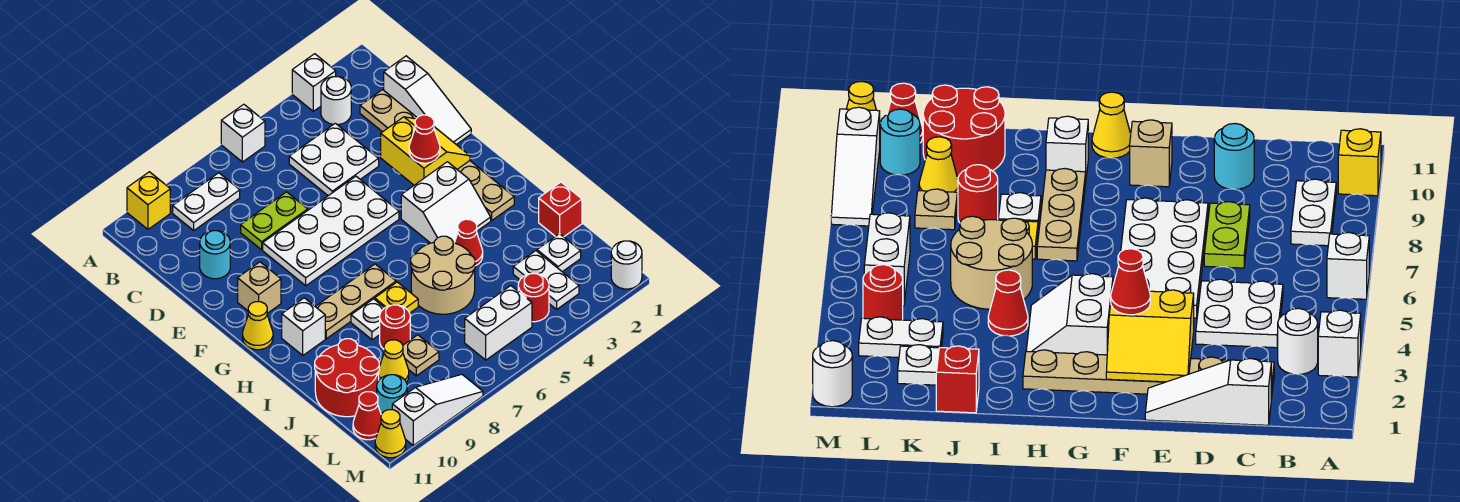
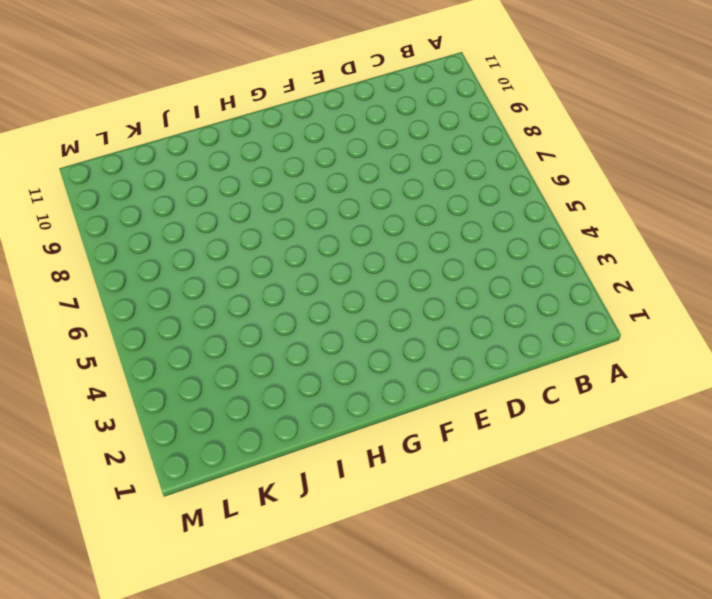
none -> white brick A3 level 1
none -> white brick A6 level 1
none -> yellow brick A10 level 1
none -> white round brick B3 level 1

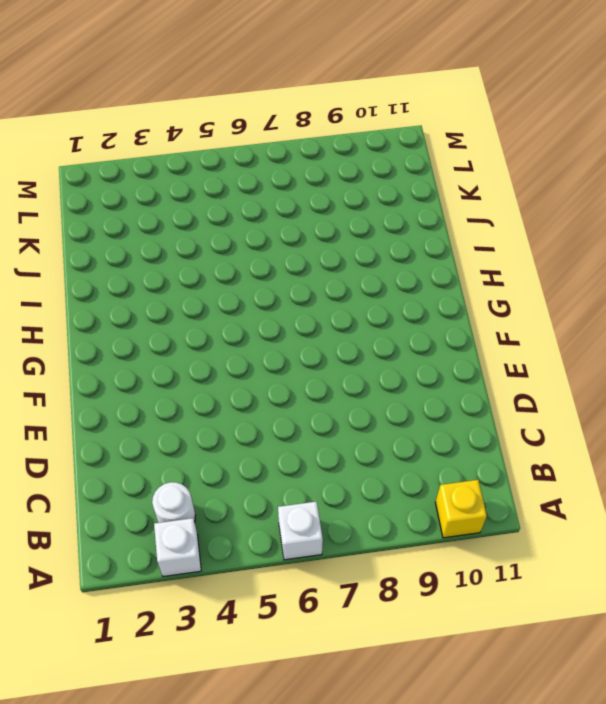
none -> white plate B8:B9 level 1
none -> white slope C1:E1 level 1 top C
none -> tan plate C2:H2 level 1
none -> white plate C4:D5 level 1

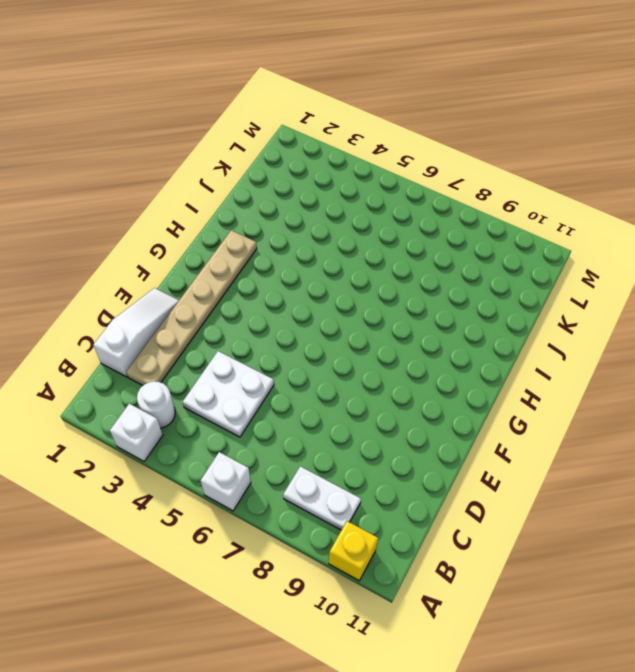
none -> lime plate D7:D8 level 1
none -> cyan round brick D10 level 1
none -> white plate E5:F8 level 1
none -> tan brick F10 level 1

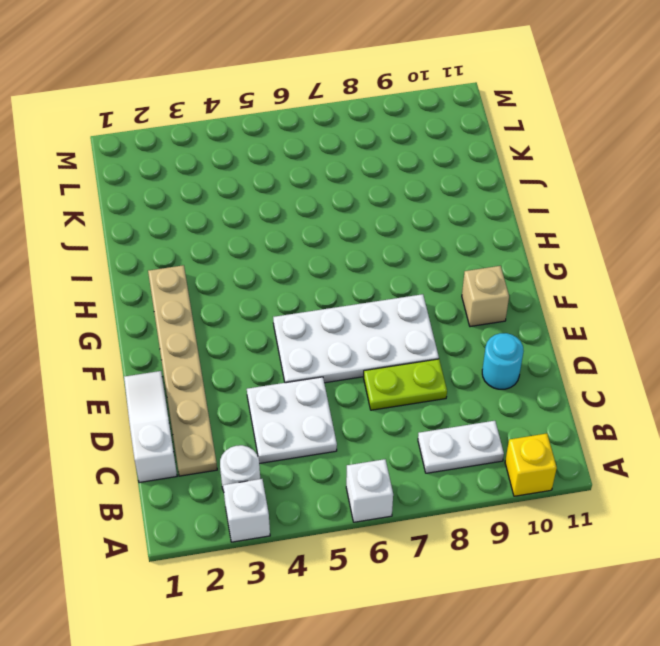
none -> white slope G3:H4 level 1 top G
none -> yellow cone G11 level 1
none -> tan plate H7:H9 level 1
none -> white brick H10 level 1

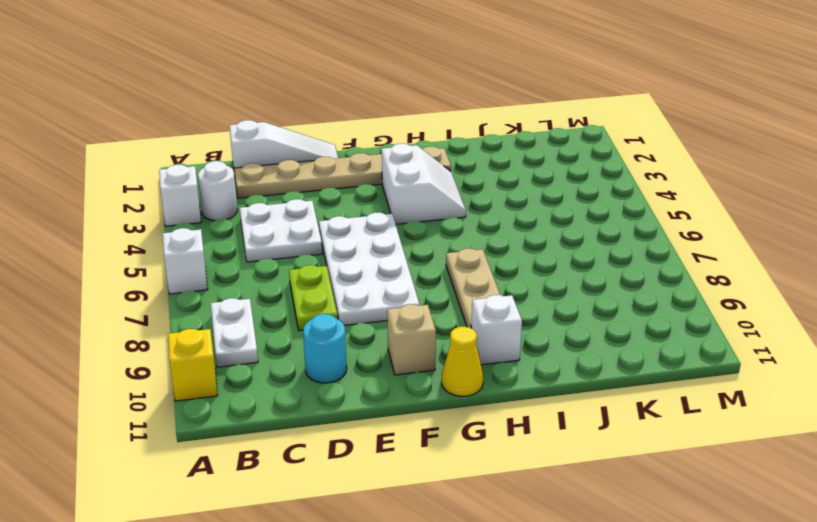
none -> red cone I4 level 1
none -> tan round brick I5:J6 level 1
none -> yellow plate I7 level 1
none -> white plate I8 level 1

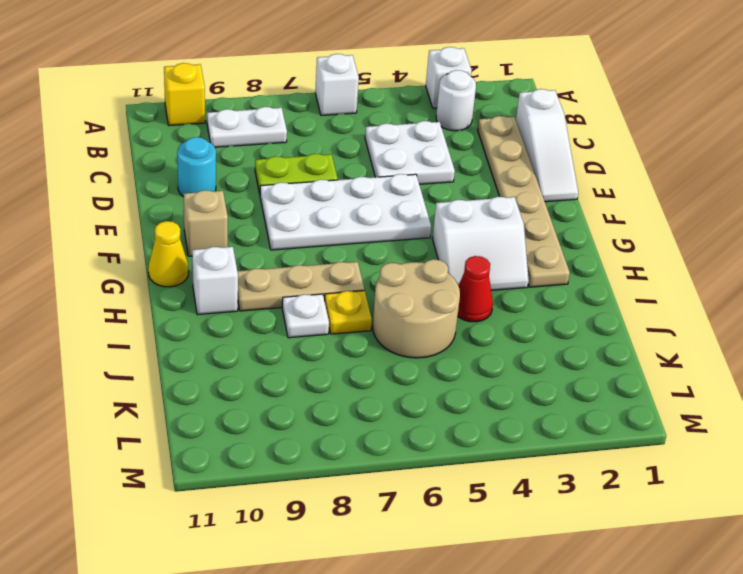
none -> red brick J1 level 1
none -> red round brick J8 level 1
none -> red round brick J10:K11 level 1
none -> white plate K2 level 1

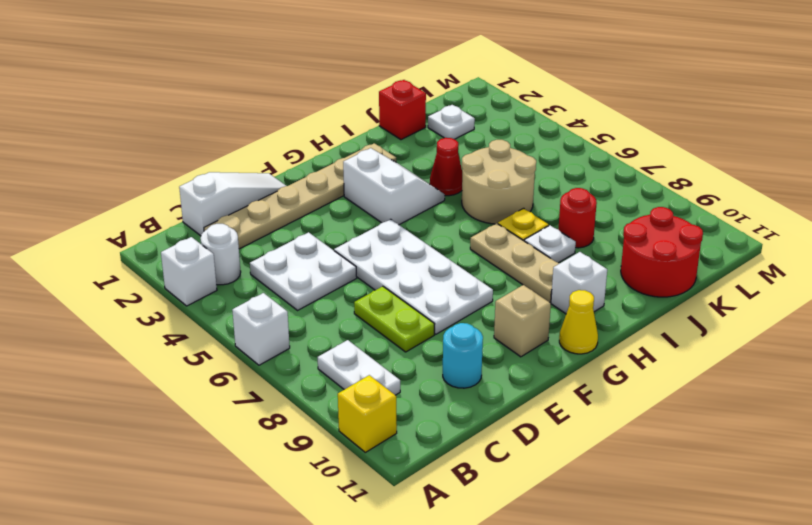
none -> white plate K3:L3 level 1
none -> tan plate K8 level 1
none -> yellow cone K9 level 1
none -> red round brick L4 level 1

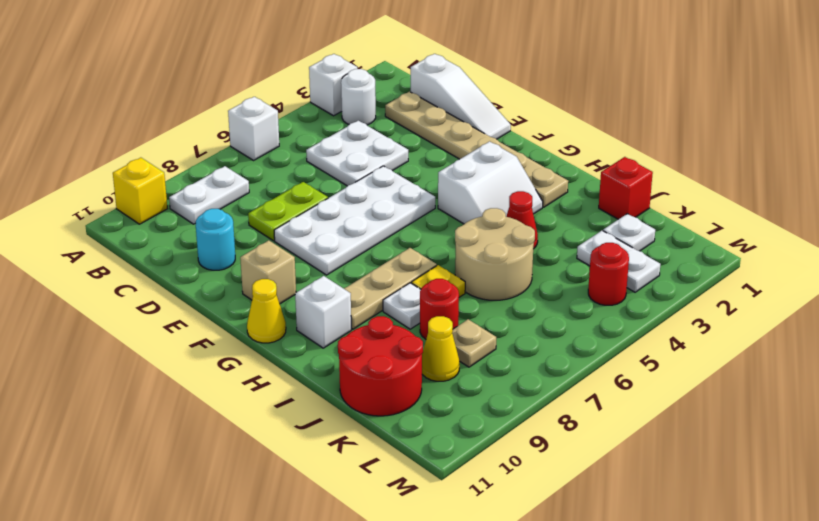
none -> white brick L5:L6 level 1
none -> cyan round brick L10 level 1
none -> red cone L11 level 1
none -> white round brick M1 level 1

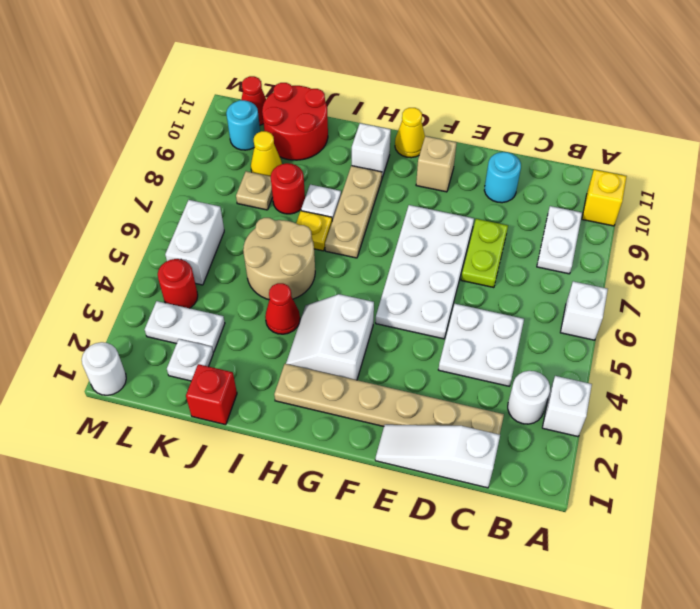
none -> white slope M8:M10 level 1 top 10
none -> yellow cone M11 level 1
none -> yellow slope E2:F3 level 2 top 3
none -> red cone F3 level 3

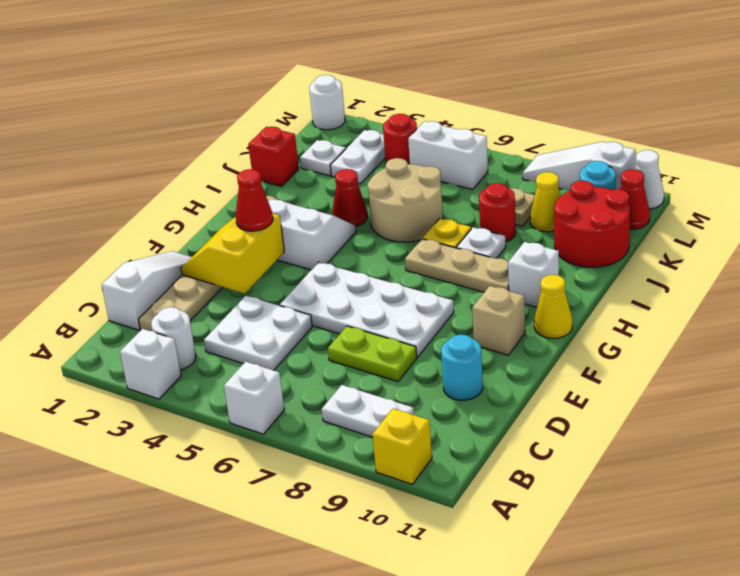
white cone M11 level 1 -> yellow cone M11 level 1

